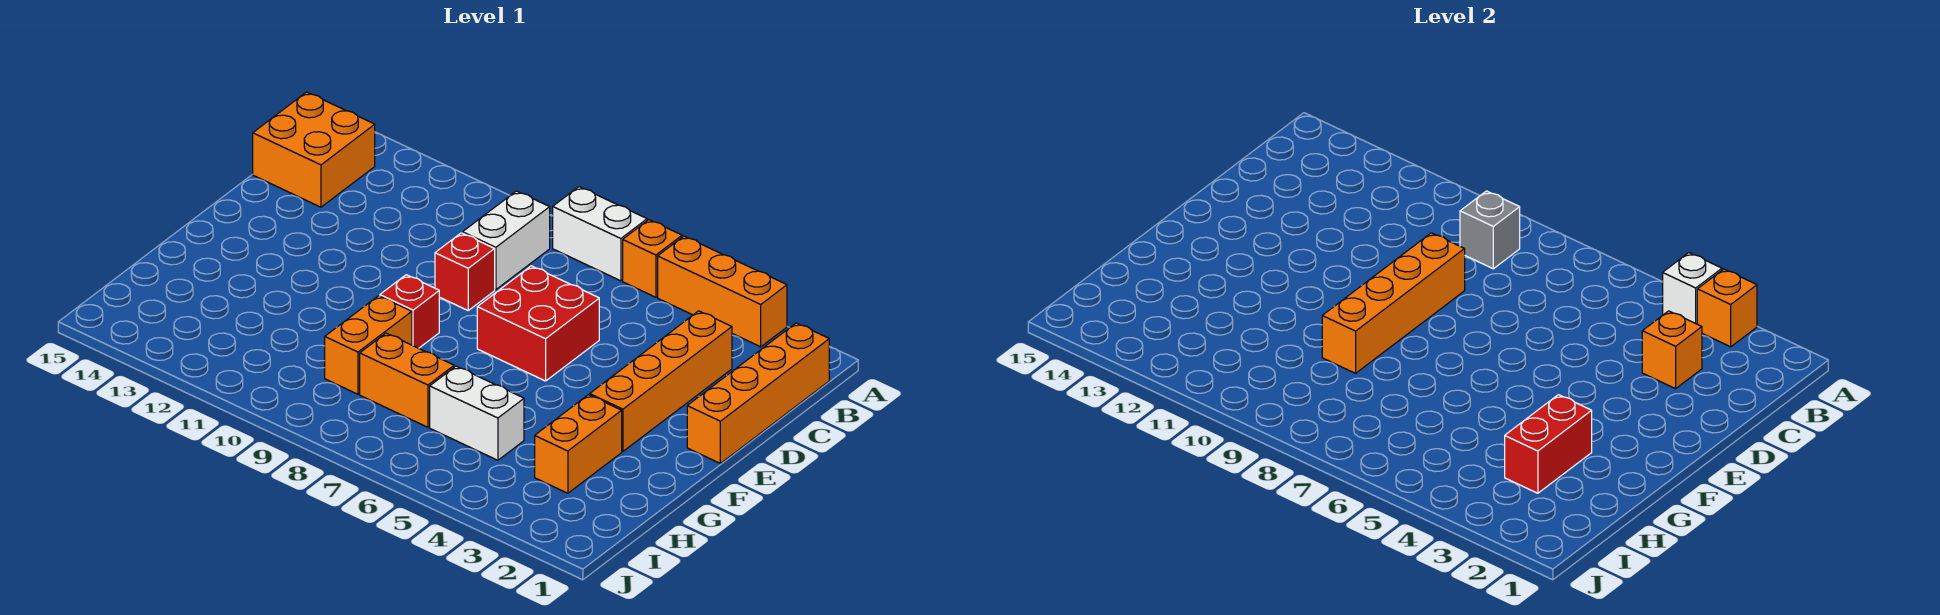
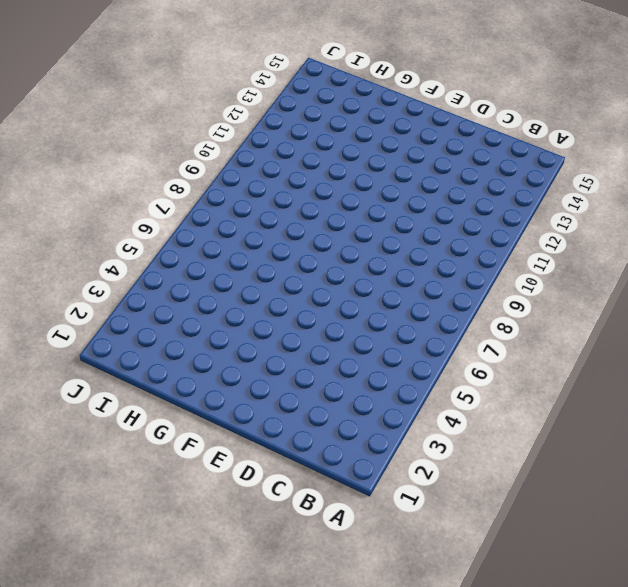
none -> orange brick A3:A5 level 1
none -> orange brick A6 level 1
none -> white brick A7:A8 level 1

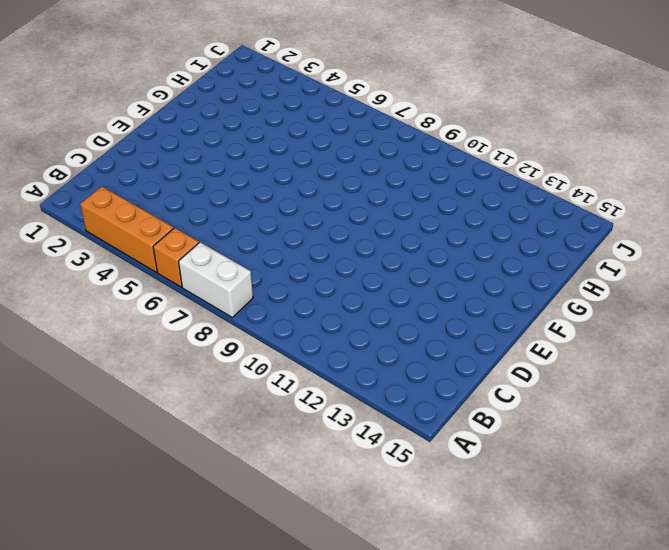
none -> orange brick B1:E1 level 1
none -> white brick B9:C9 level 1
none -> orange brick B14:C15 level 1

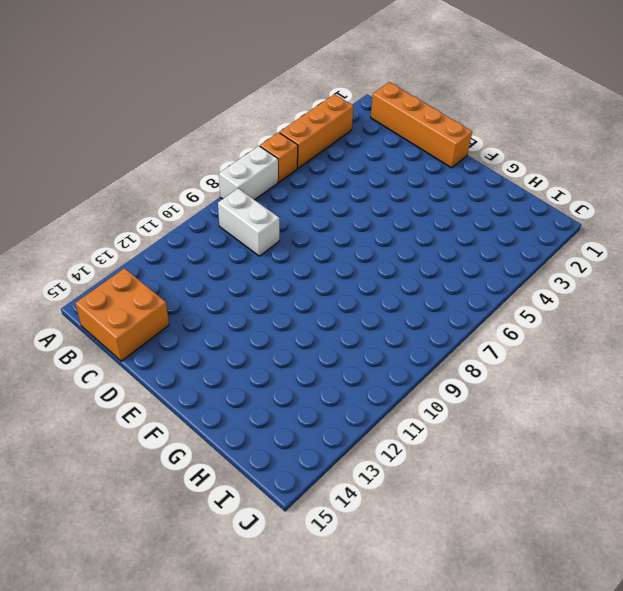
none -> orange brick C3:F3 level 1
none -> red brick D6:E7 level 1
none -> red brick D9 level 1

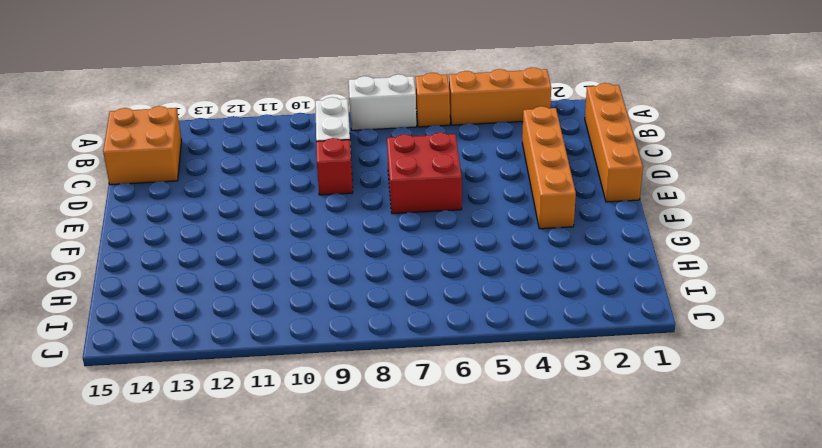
none -> red brick F9 level 1
none -> orange brick G3:H3 level 1
none -> orange brick G9:H9 level 1

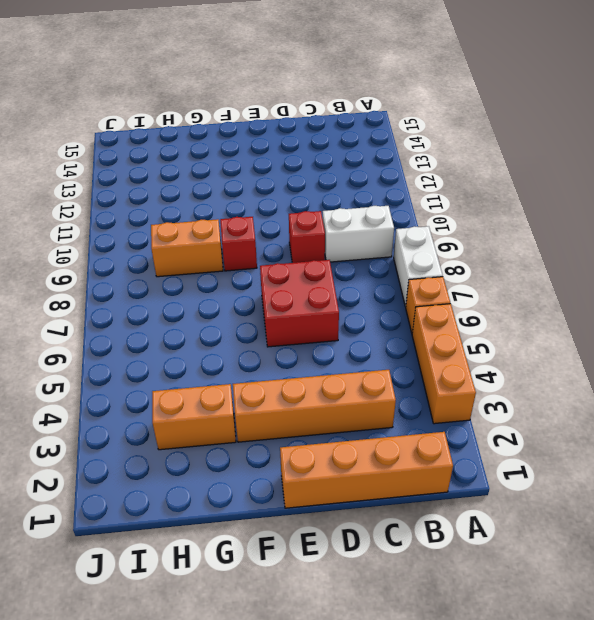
none -> orange brick B14:C15 level 1
none -> white brick H5:H6 level 1
none -> orange brick H7:H8 level 1

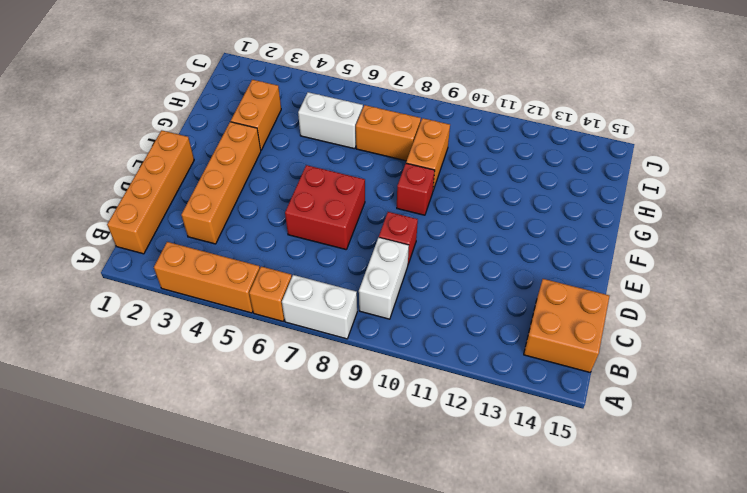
none -> orange brick A3 level 2
none -> white brick A4 level 2
none -> grey brick B9 level 2

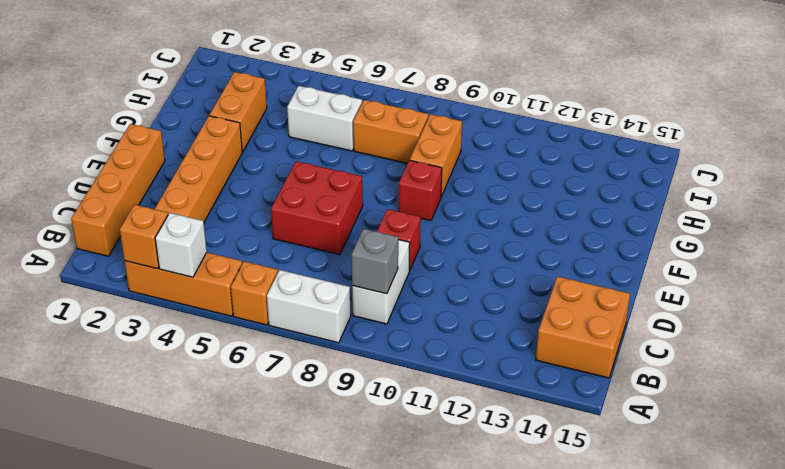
none -> orange brick C3 level 2
none -> orange brick D9:G9 level 2
none -> red brick G3:H3 level 2

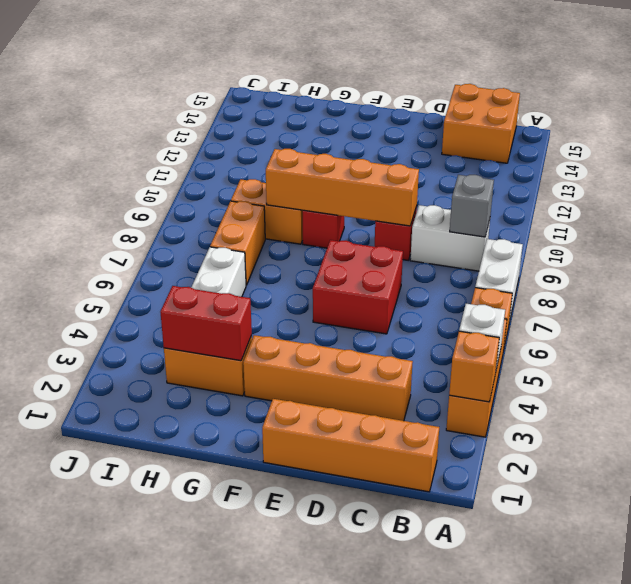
none -> orange brick C3 level 2

